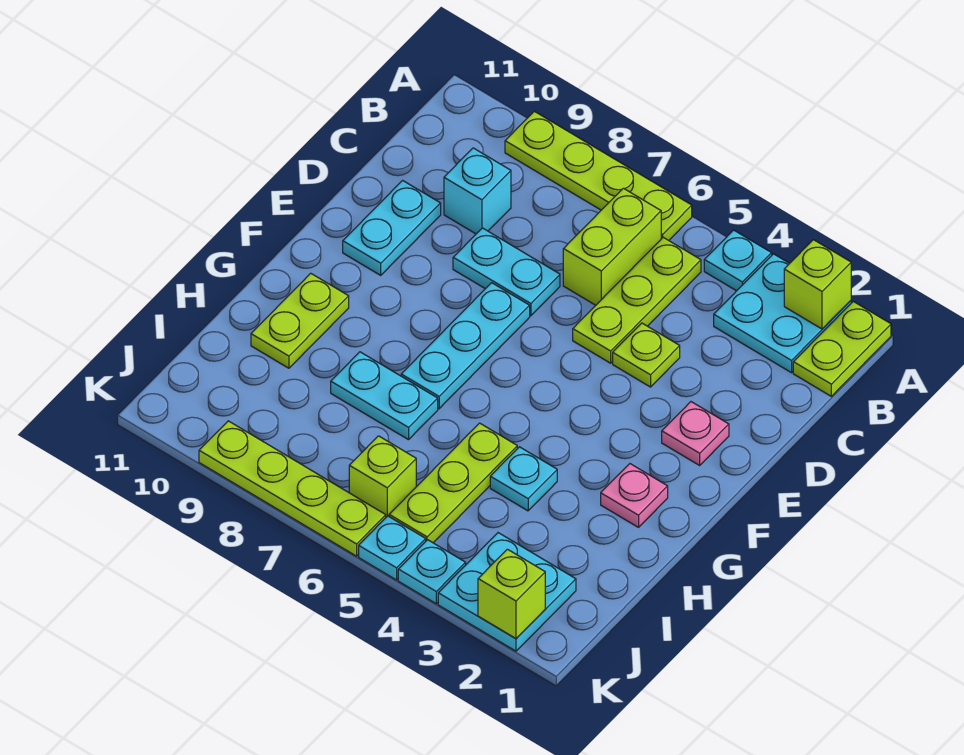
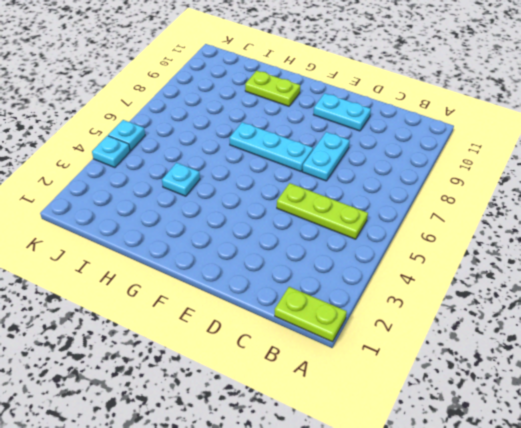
none -> cyan plate A2:B3 level 1
none -> cyan plate A4 level 1
none -> lime plate A6:A9 level 1

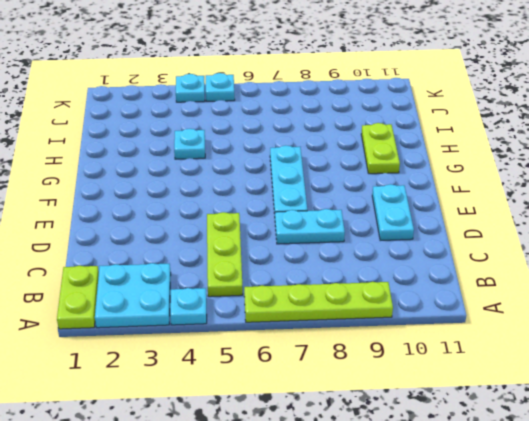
none -> lime brick B6:C6 level 1
none -> cyan brick C9 level 1
none -> lime plate D4 level 1

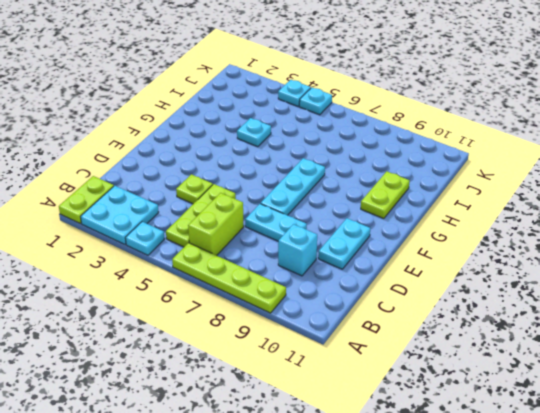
none -> pink plate E2 level 1
none -> pink plate G2 level 1
none -> lime plate H5:J5 level 1

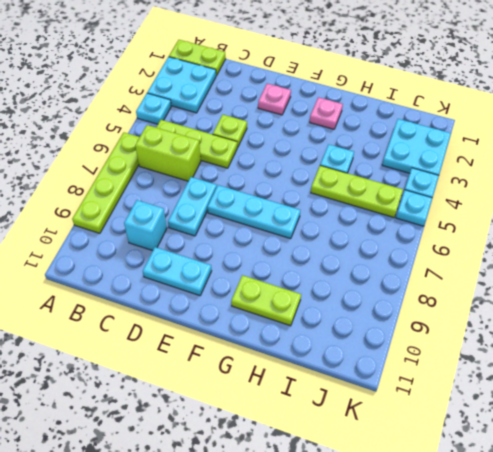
none -> cyan plate H7:H8 level 1
none -> lime brick J6 level 1
none -> lime plate K6:K9 level 1

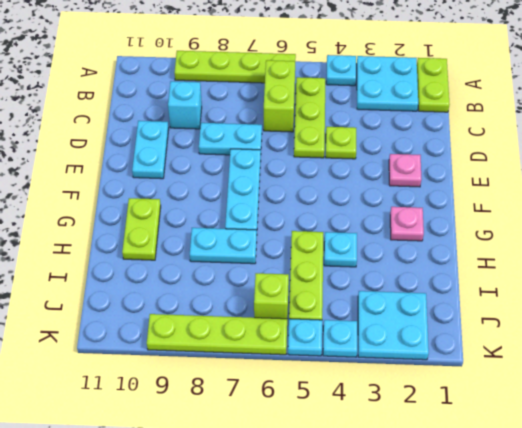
none -> lime brick A2 level 2
none -> lime brick K2 level 2

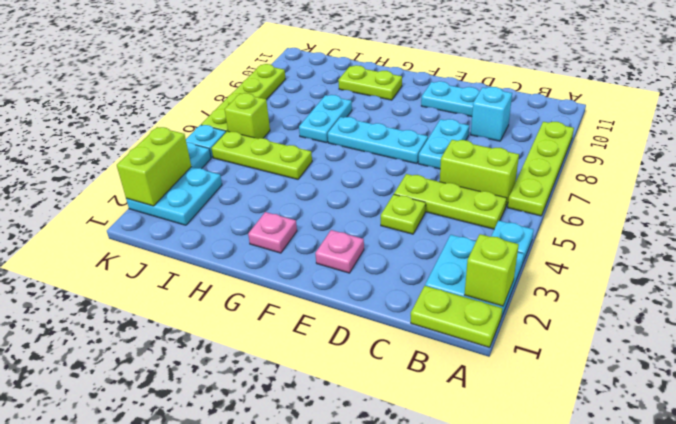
lime brick K2:K3 level 2 -> lime brick K2 level 2
none -> cyan plate H4 level 1

